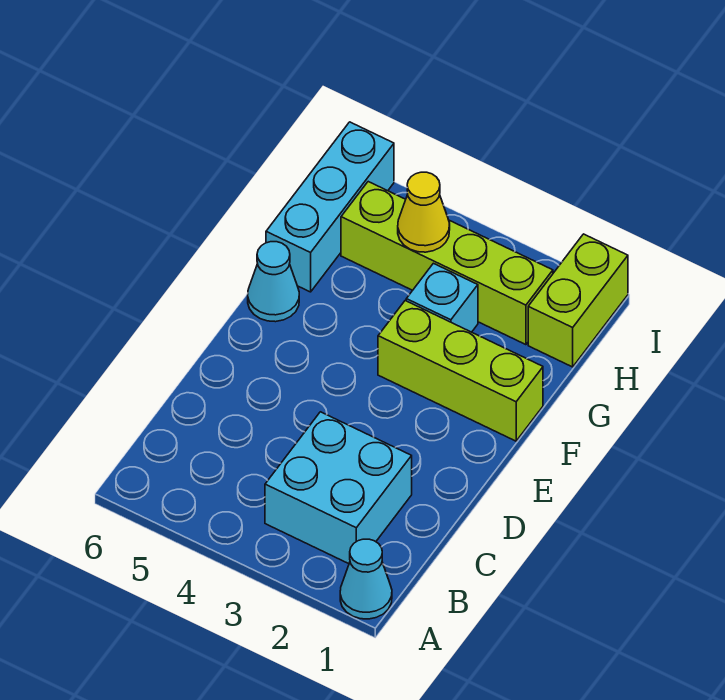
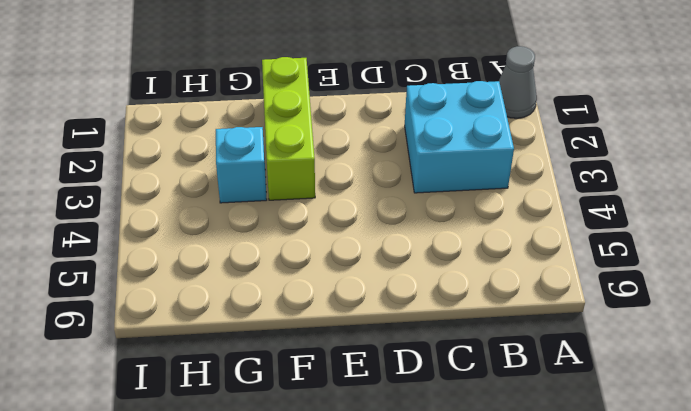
grey cone A1 level 1 -> cyan cone A1 level 1
none -> cyan cone F6 level 1
none -> cyan brick G6:I6 level 1

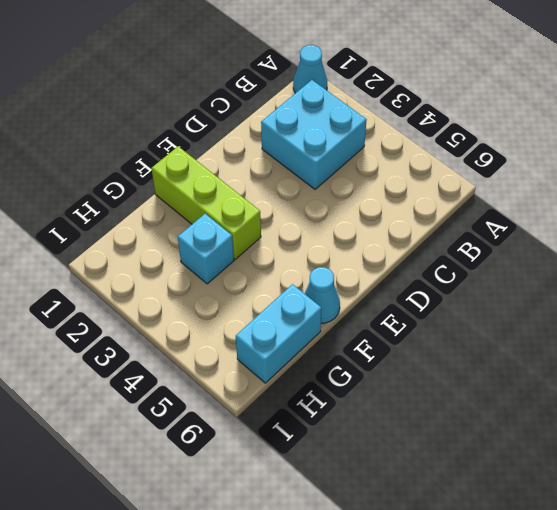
cyan brick G6:H6 level 1 -> cyan brick G6:I6 level 1
none -> lime brick H1:I1 level 1
none -> lime brick H2:H5 level 1

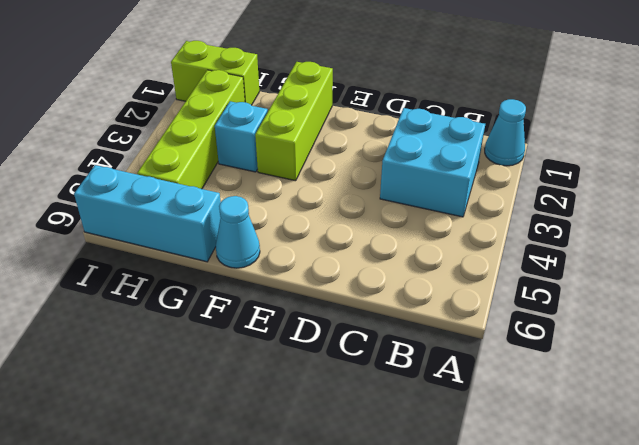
none -> yellow cone H4 level 2

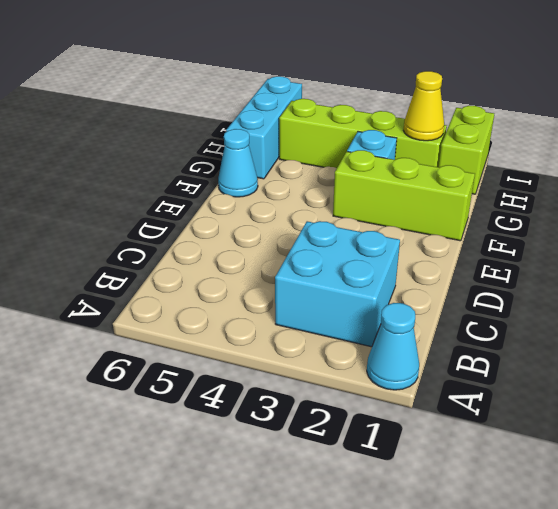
yellow cone H2 level 2 -> yellow cone H4 level 2

